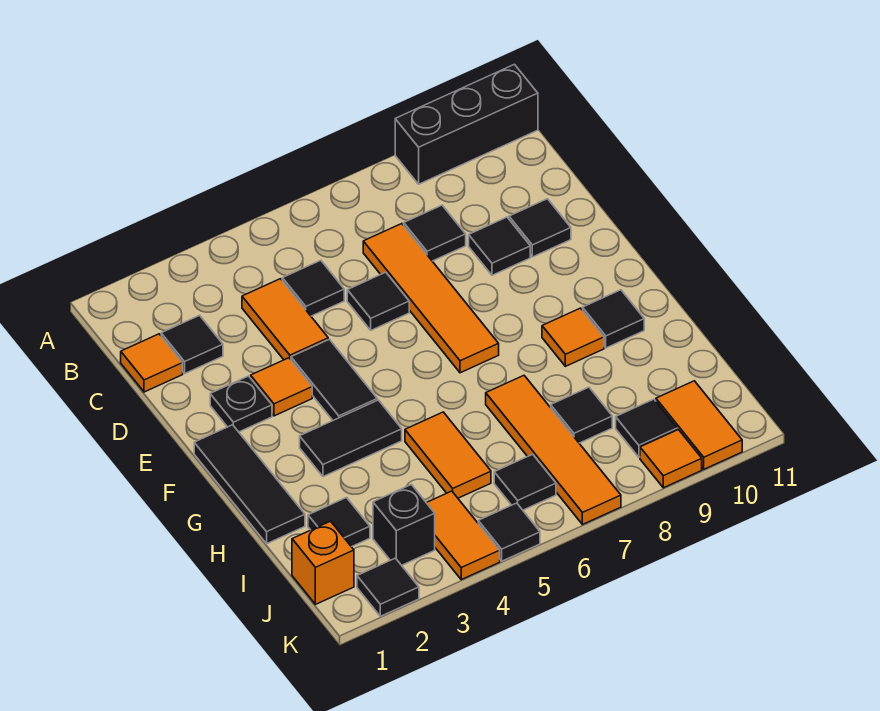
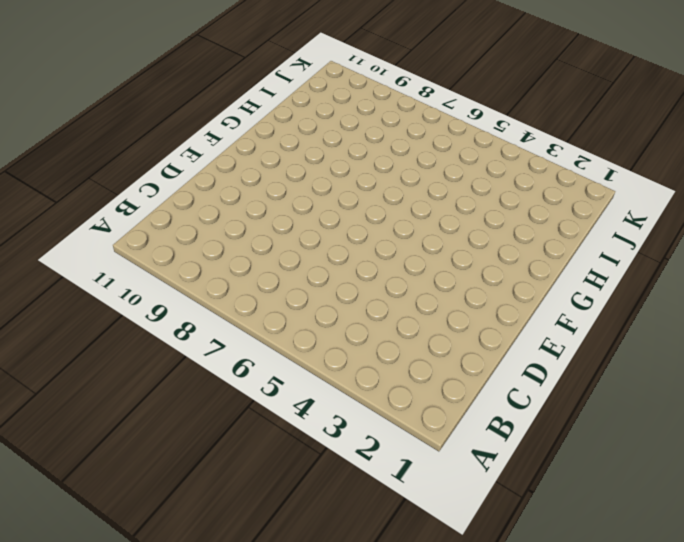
none -> black brick A9:A11 level 1
none -> orange tile C1 level 1
none -> black tile C2 level 1
none -> orange tile C4:D4 level 1

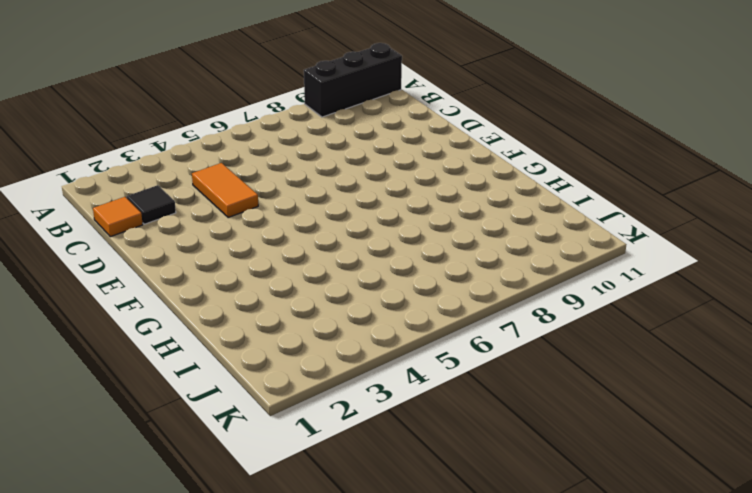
none -> black tile C5 level 1
none -> orange tile C7:F7 level 1
none -> black tile C8 level 1
none -> black tile D6 level 1

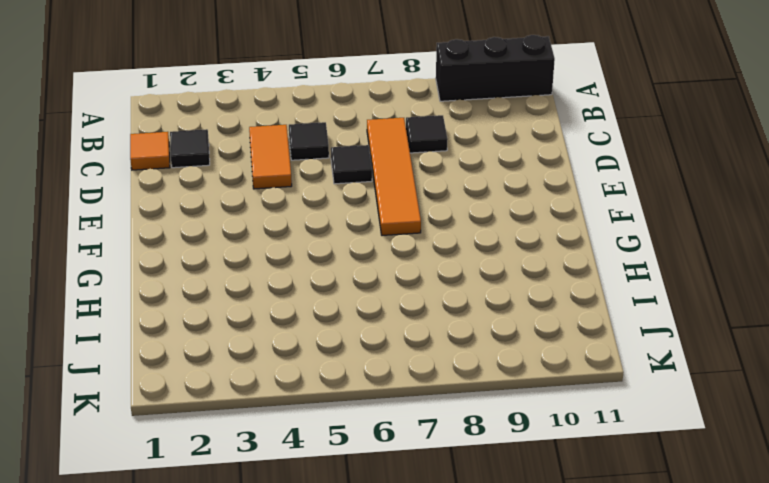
none -> black tile D9 level 1
none -> black tile D10 level 1
none -> black plate E2 level 1
none -> orange tile E3 level 1

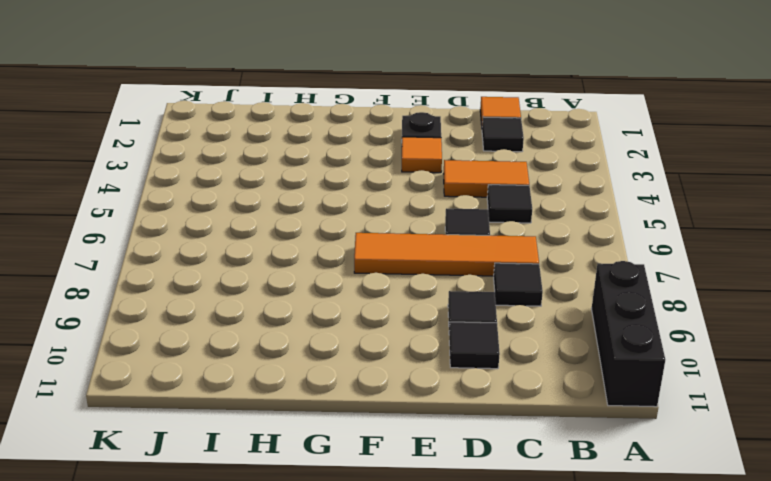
none -> black tile E4:F4 level 1
none -> black tile F1:H1 level 1
none -> black tile G3:G4 level 1
none -> orange tile G9 level 1

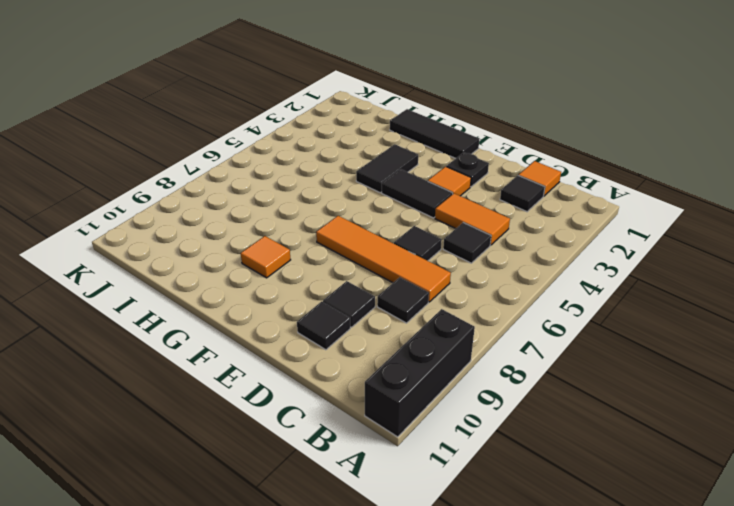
none -> black tile G10 level 1
none -> orange tile H5:I5 level 1
none -> orange tile H7:K7 level 1
none -> black tile I2 level 1

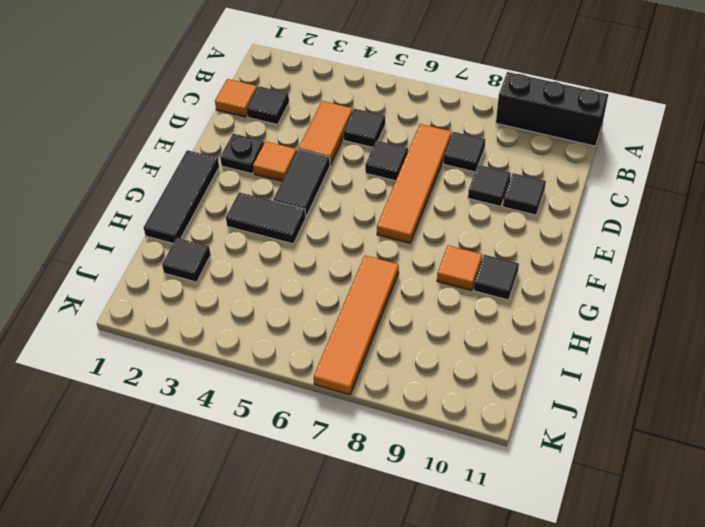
none -> orange tile H5:I5 level 1
none -> black tile I8 level 1
none -> orange brick J1 level 1
none -> black brick J3 level 1

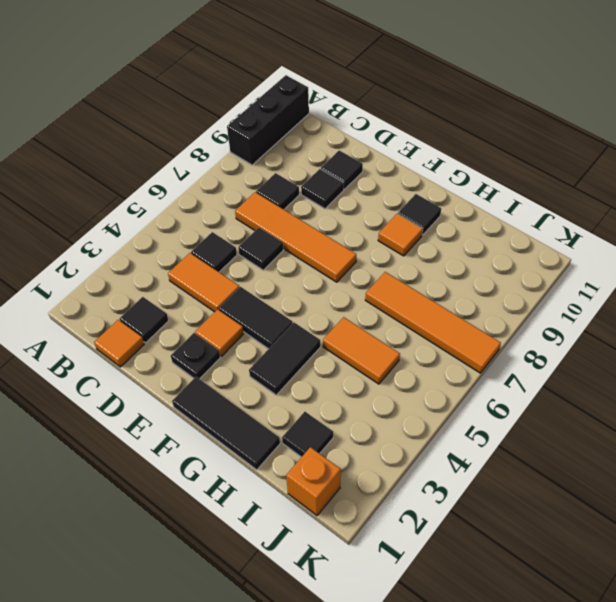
none -> black tile I8 level 1
none -> black brick J3 level 1
none -> orange tile J4:K4 level 1
none -> black tile J6 level 1

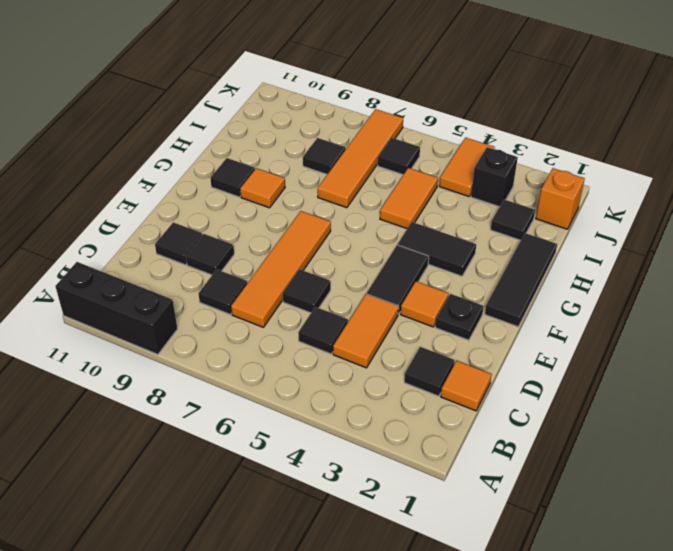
none -> black tile J9 level 1
none -> orange tile J10:K10 level 1
none -> black tile K2 level 1
none -> black tile K5 level 1

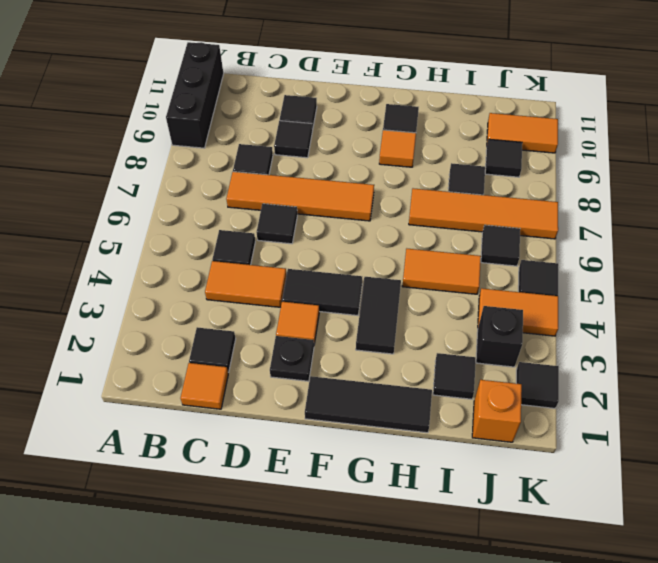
none -> orange tile K9 level 1

